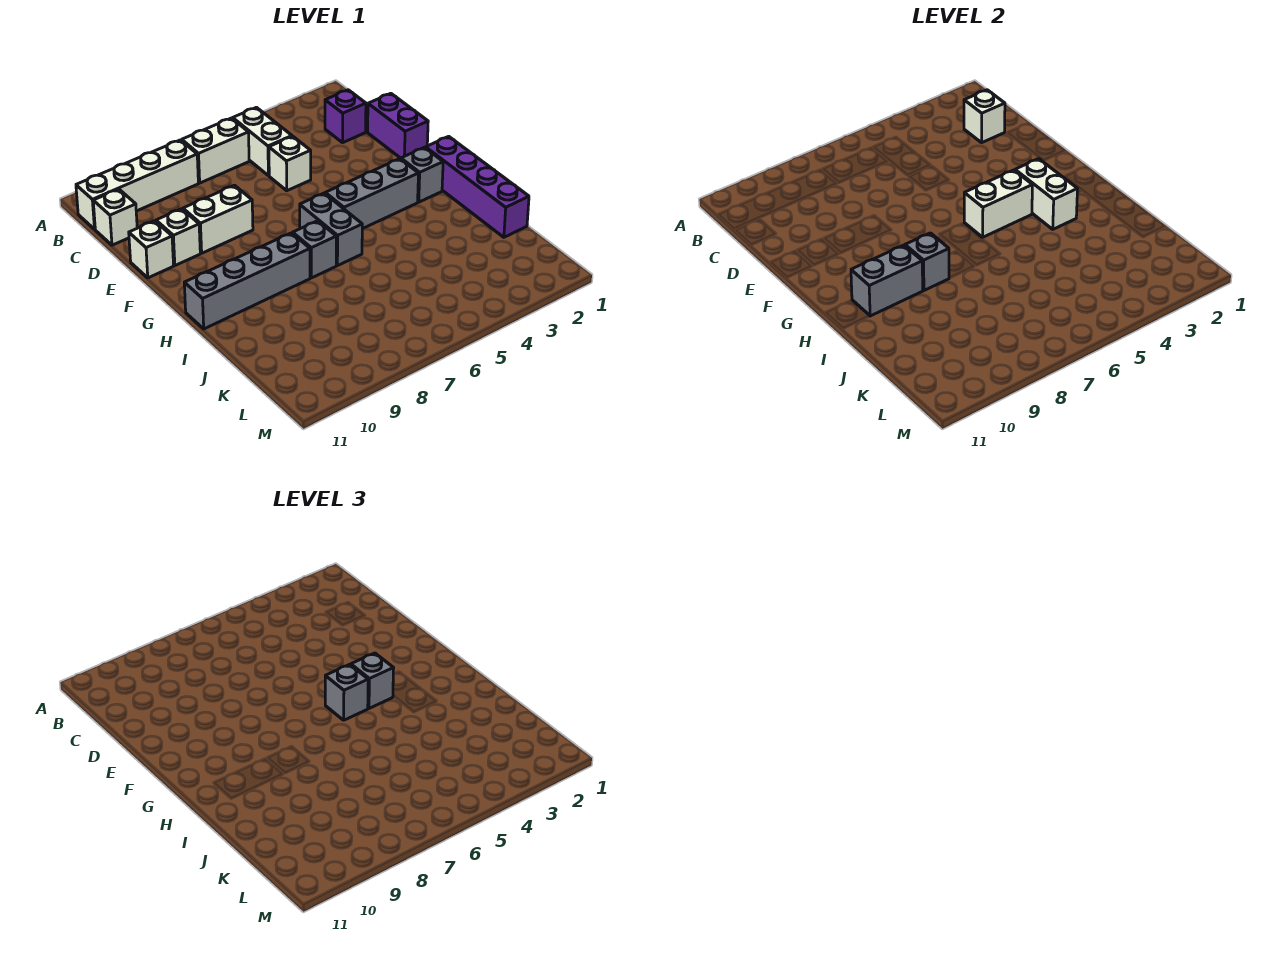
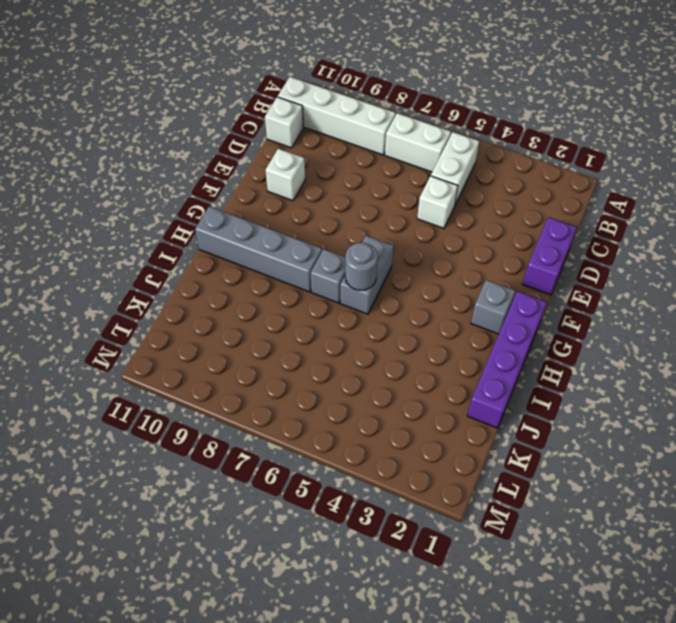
grey round brick H6 level 2 -> none
none -> purple brick C2 level 1
none -> white brick E8:E9 level 1
none -> white brick E11 level 1

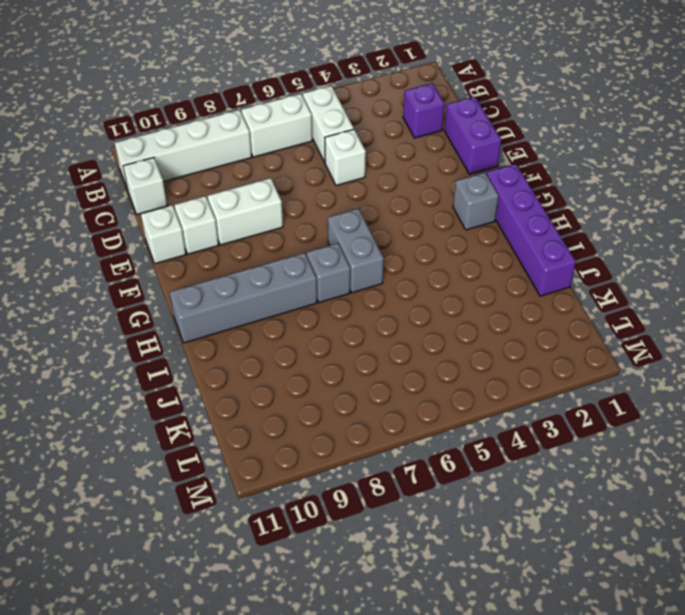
none -> grey brick G3:G5 level 1
none -> white brick C2 level 2
none -> white brick G3:H3 level 2

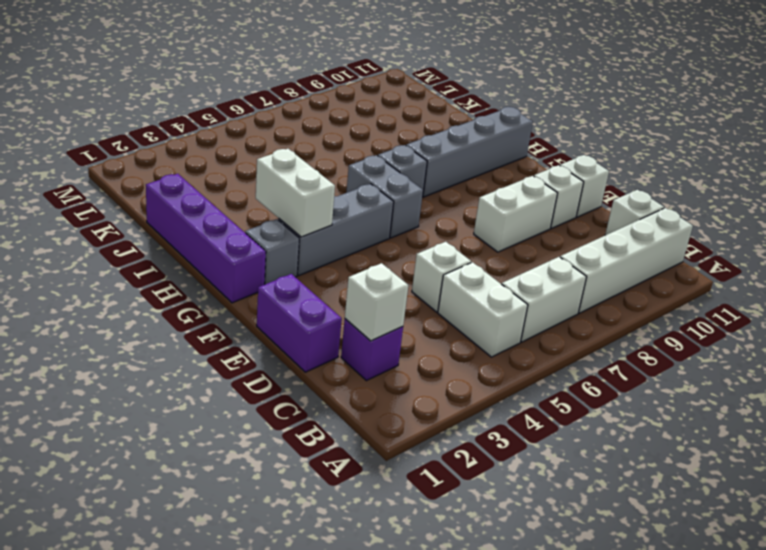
none -> white brick G4:G5 level 2
none -> grey brick H8 level 2
none -> grey brick H9:H10 level 2

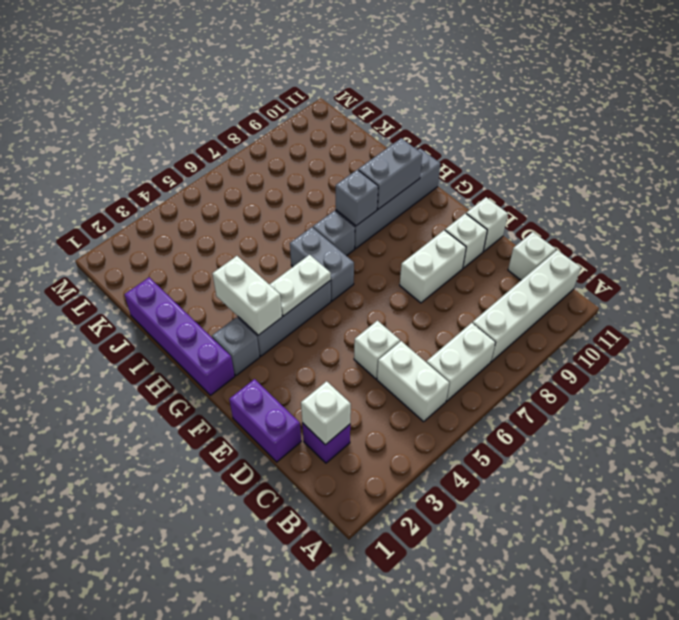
white plate G4:G5 level 2 -> white brick G4:G5 level 2
none -> grey brick G4 level 3
none -> grey brick G5 level 3

